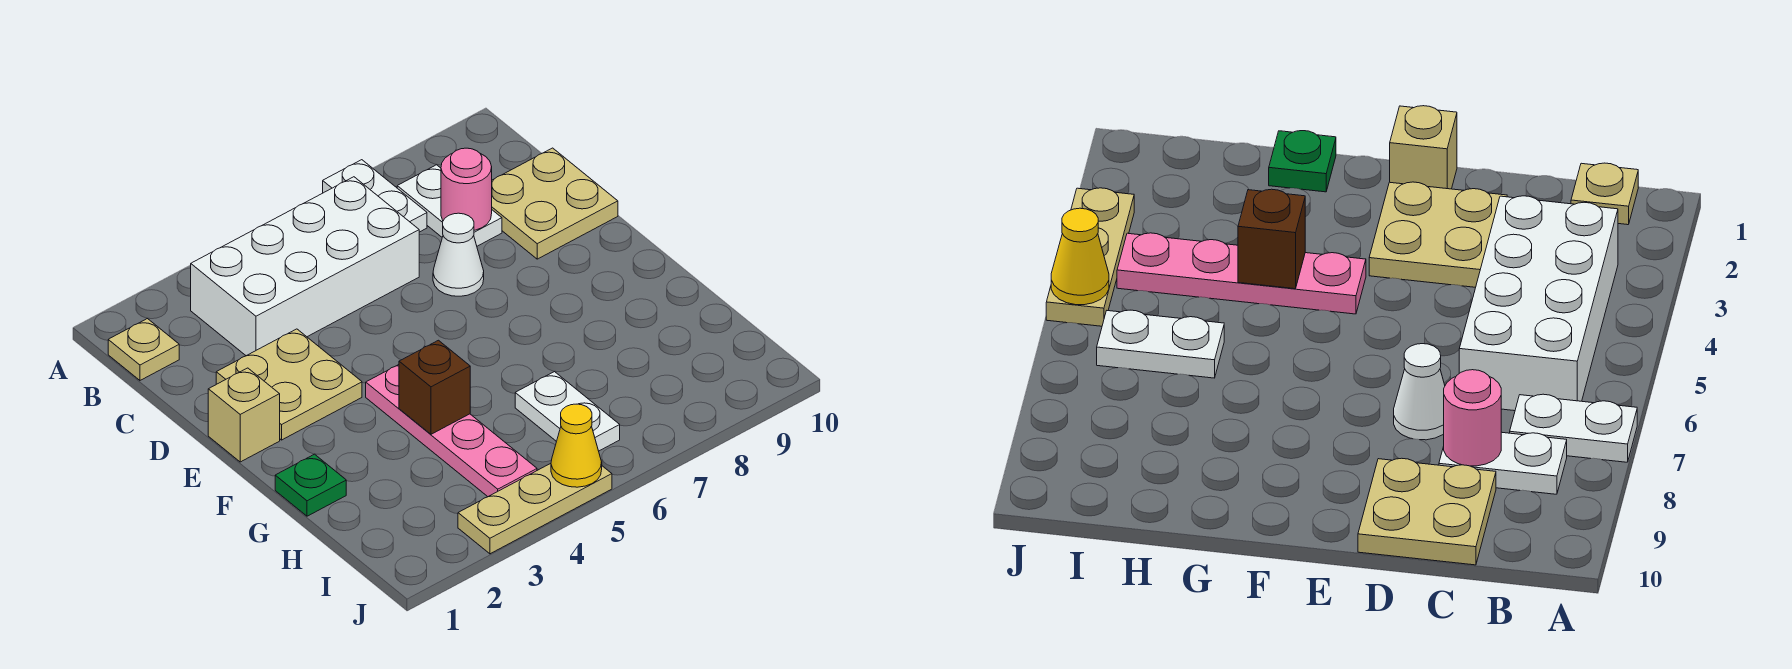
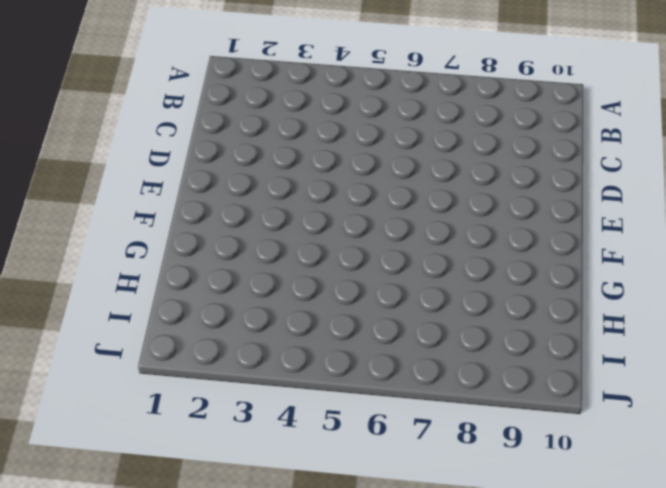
none -> white plate A7:B7 level 1
none -> tan plate B1 level 1
none -> white brick B3:C6 level 1

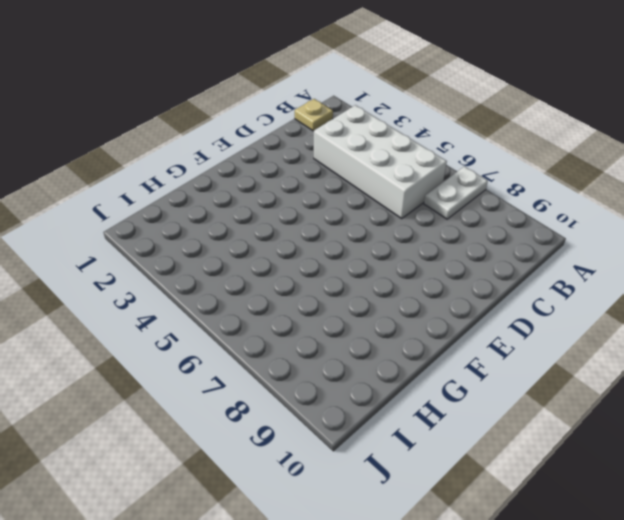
none -> white plate B8:C8 level 1
none -> tan plate C9:D10 level 1
none -> tan plate D2:E3 level 1

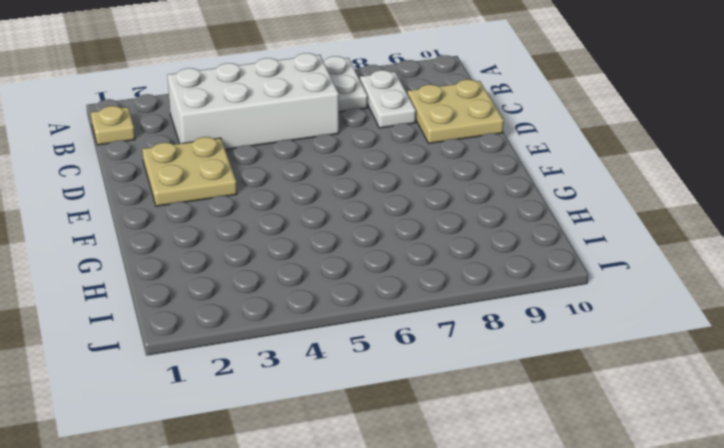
none -> white cone D7 level 1
none -> tan brick E1 level 1
none -> pink plate F4:I4 level 1

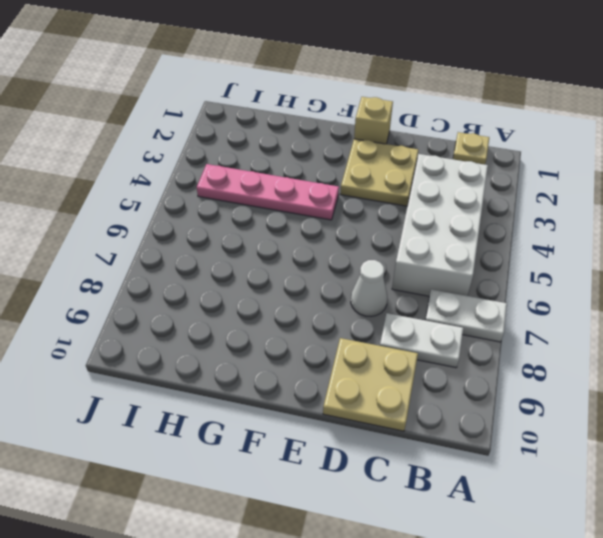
none -> green plate G1 level 1
none -> white plate H6:I6 level 1
none -> tan plate J3:J5 level 1

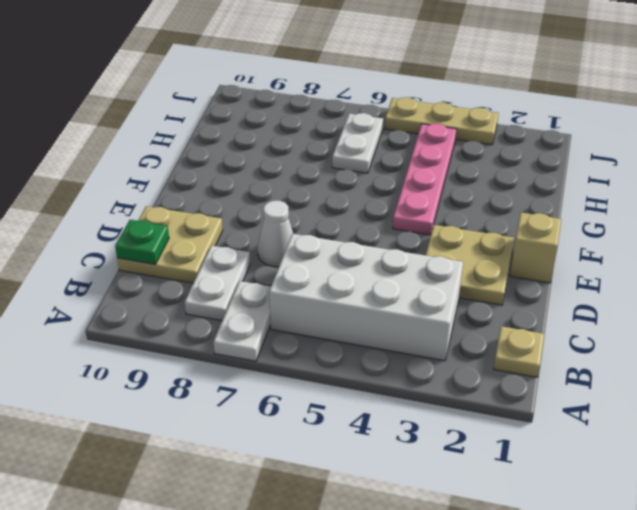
green plate C10 level 2 -> green plate G1 level 1
none -> pink round brick C8 level 2
none -> brown brick G4 level 2
none -> yellow cone J5 level 2

